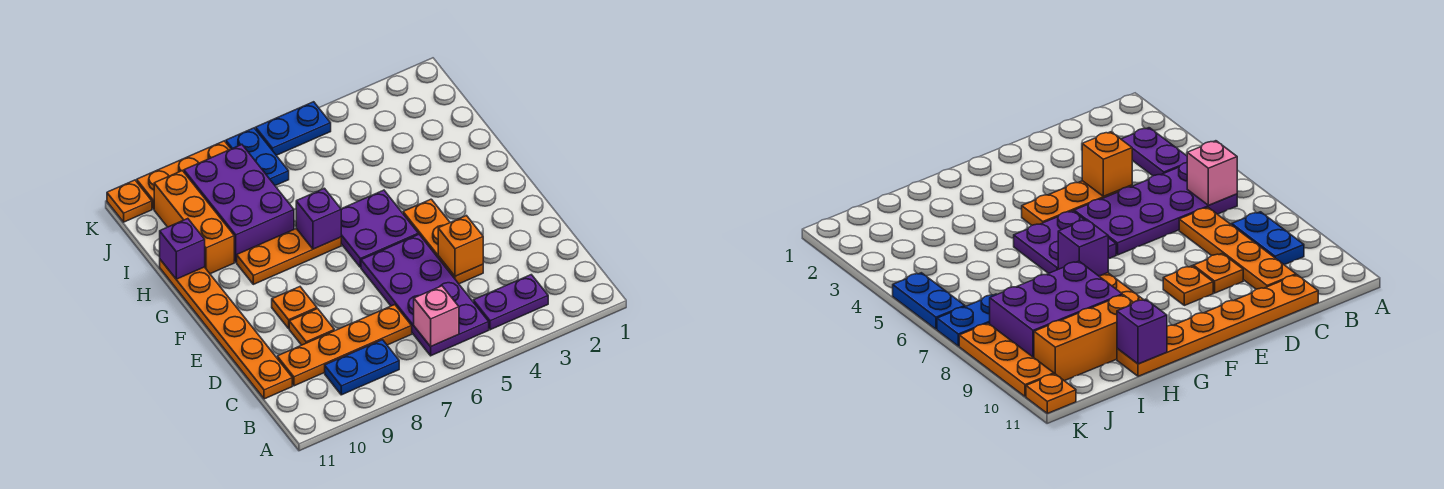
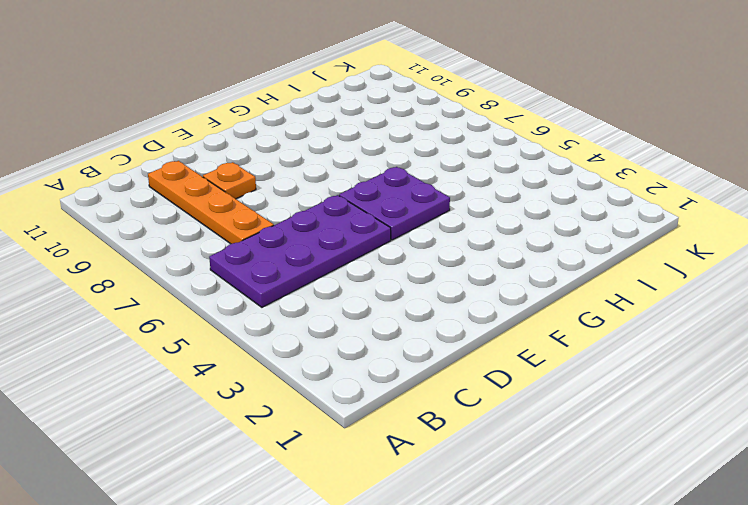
none -> purple plate B3:B4 level 1
none -> blue plate B8:B9 level 1
none -> orange plate C11:H11 level 1

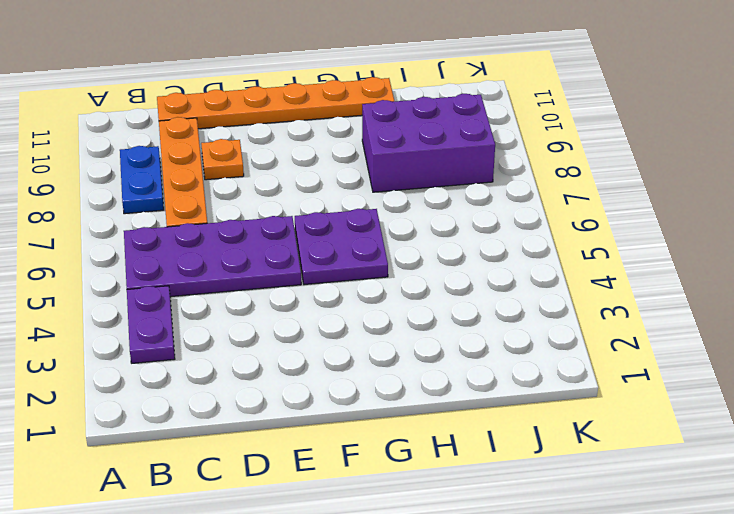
none -> orange plate D4:F4 level 1
none -> orange plate E9 level 1
none -> orange plate G7:G9 level 1

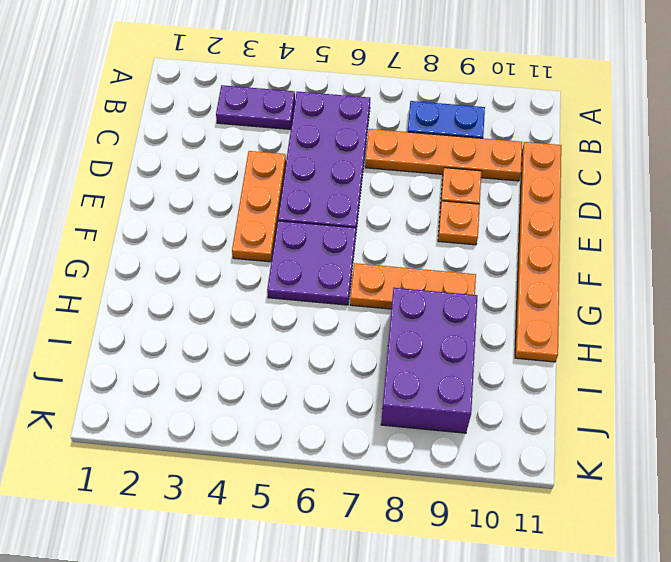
none -> orange brick H10:J10 level 1
none -> blue plate J7:K7 level 1
none -> blue plate K5:K6 level 1

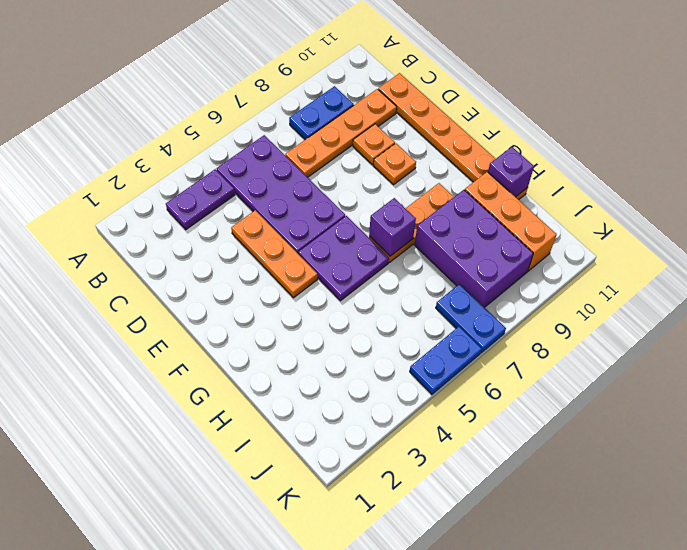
none -> orange plate K8:K10 level 1
none -> orange plate K11 level 1
none -> pink brick B6 level 2

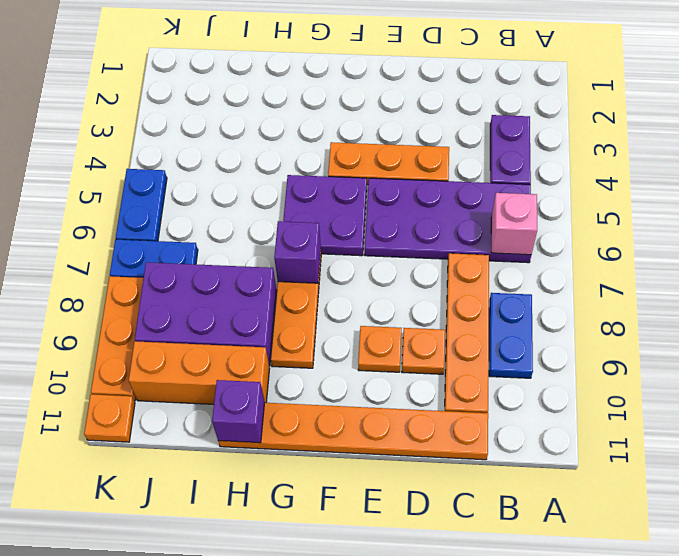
none -> orange brick D4 level 2

